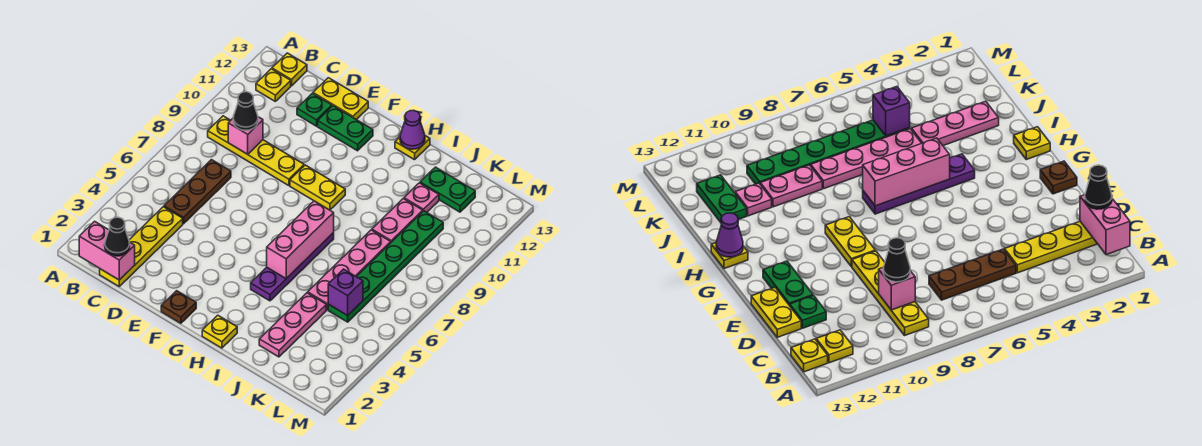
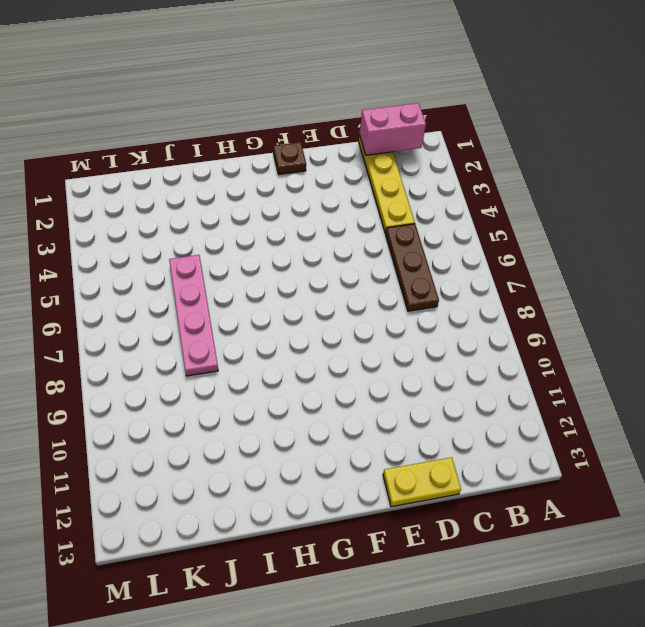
none -> yellow plate B9:E9 level 1
none -> yellow plate B12 level 1
none -> yellow plate B13 level 1

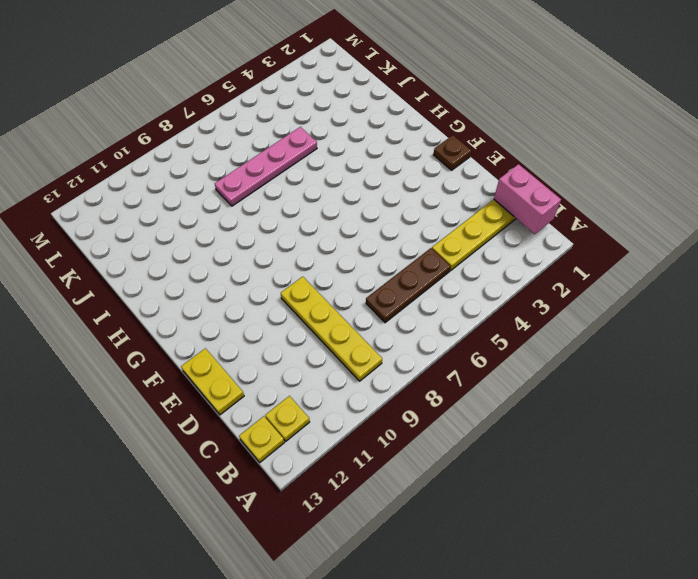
none -> green plate D12 level 1
none -> green plate E12:F12 level 1
none -> yellow plate F9:G9 level 1

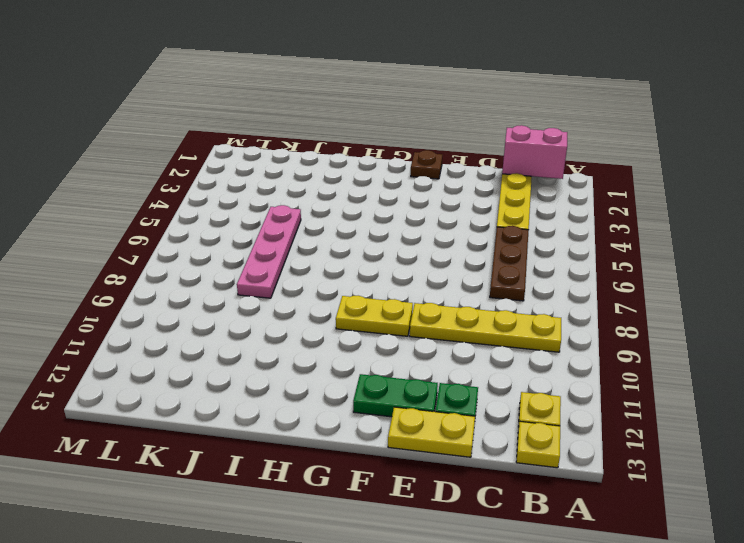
none -> yellow plate H1 level 1
none -> purple plate H4:H7 level 1
none -> yellow plate H13 level 1

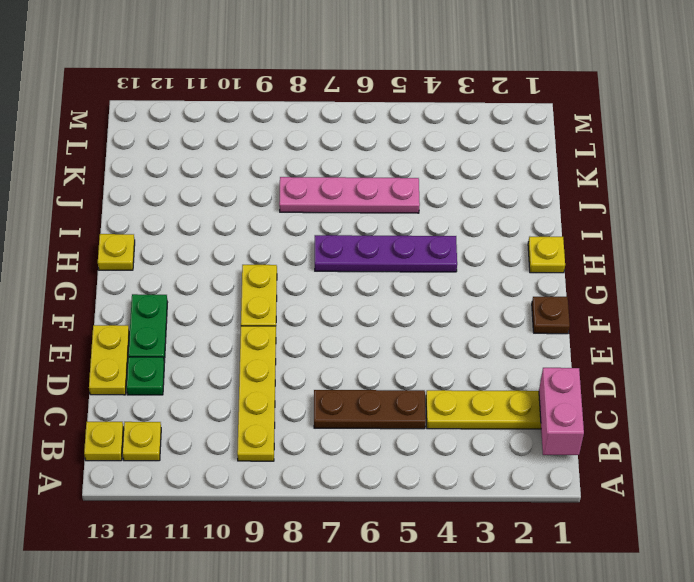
none -> pink plate J2:J4 level 1
none -> pink plate J9:J10 level 1
none -> pink plate J11 level 1

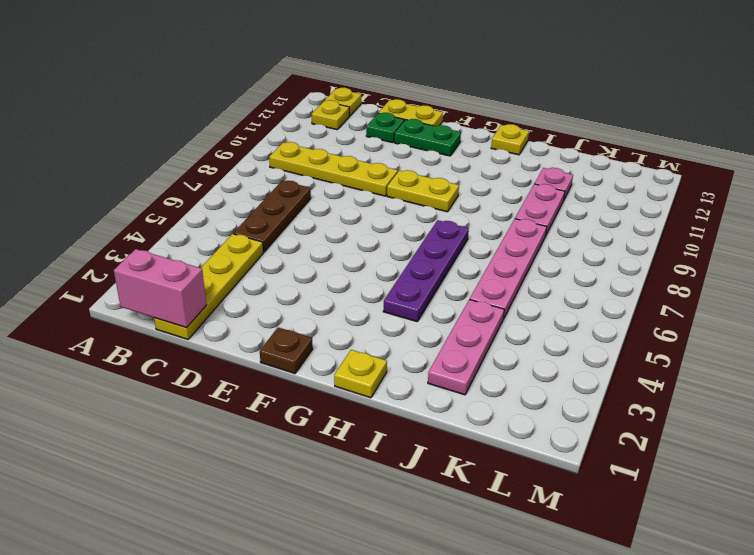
none -> green plate J12:K12 level 1
none -> green plate K5:K10 level 1
none -> pink brick C9 level 2

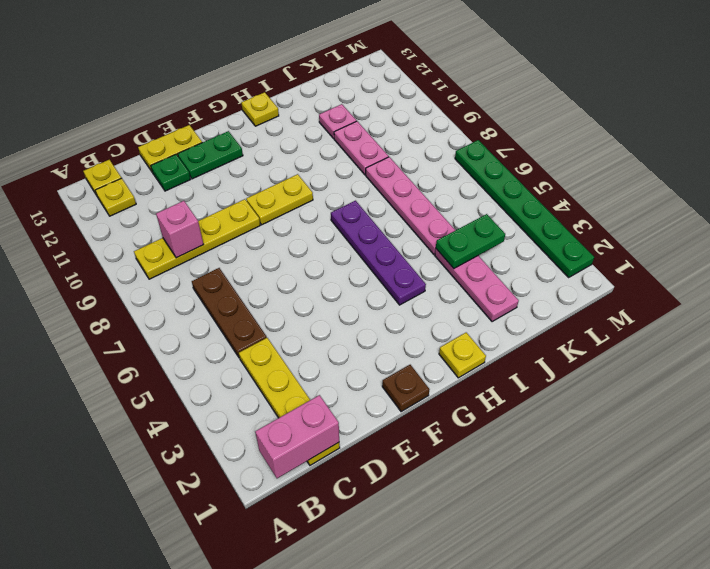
green plate J4:K4 level 2 -> green plate J12:K12 level 1
green plate M2:M7 level 1 -> green plate K5:K10 level 1
none -> pink brick H5:H7 level 2
none -> purple cone H13 level 2
none -> purple brick K5 level 2

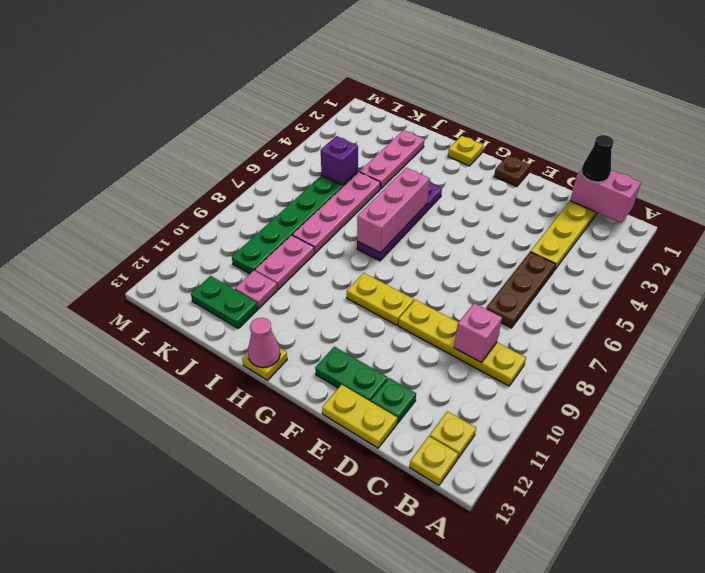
pink cone H13 level 2 -> purple cone H13 level 2
none -> black cone C9 level 3

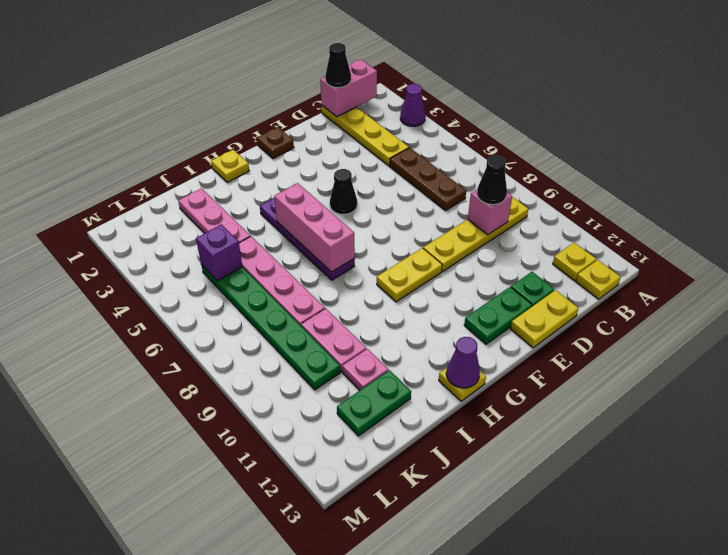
purple cone A3 level 1 -> none
black cone F5 level 1 -> none

